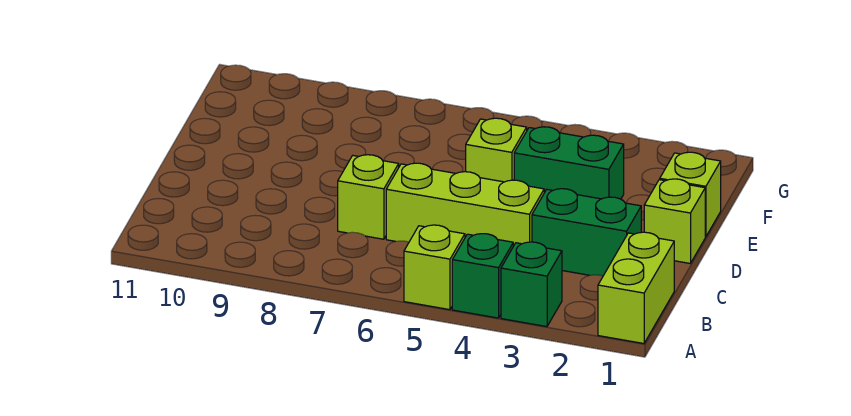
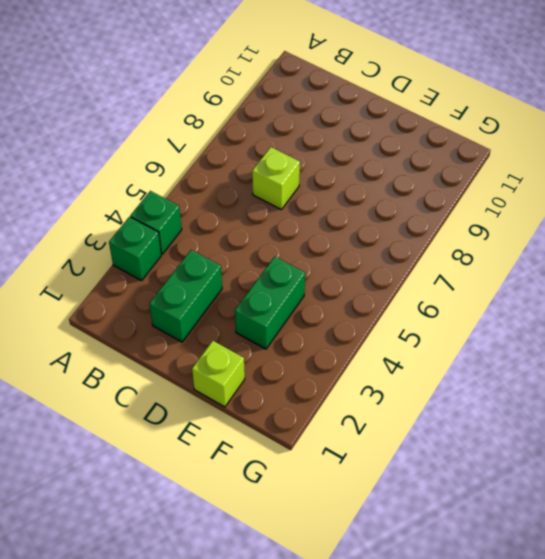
none -> lime brick A1:B1 level 1
none -> lime brick A5 level 1

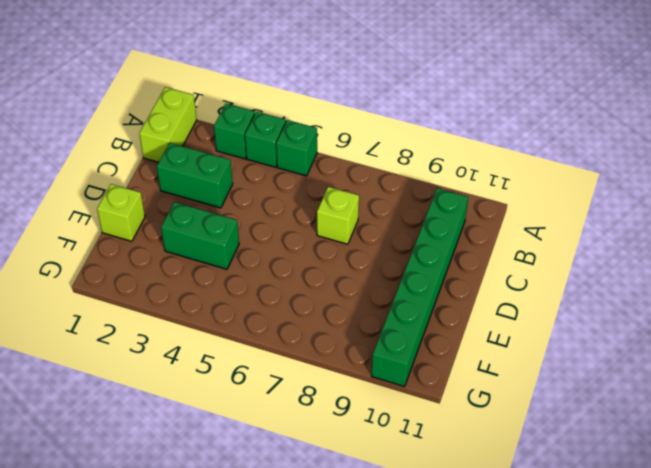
green brick A5 level 1 -> lime brick A5 level 1
green brick B10:G10 level 1 -> none
none -> lime brick C4:C6 level 1
none -> lime brick D1 level 1

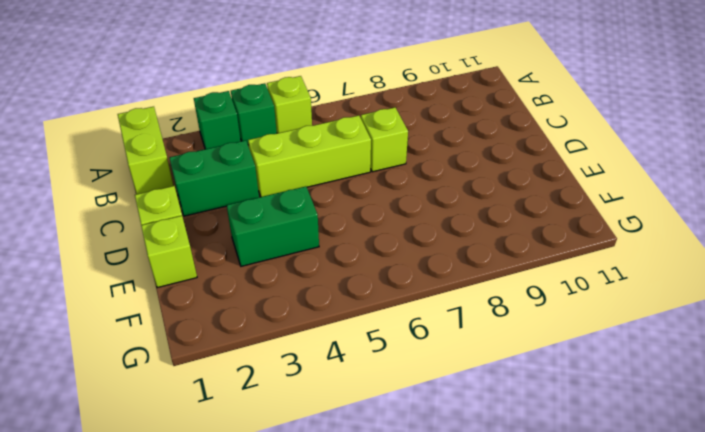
none -> lime brick E5 level 1

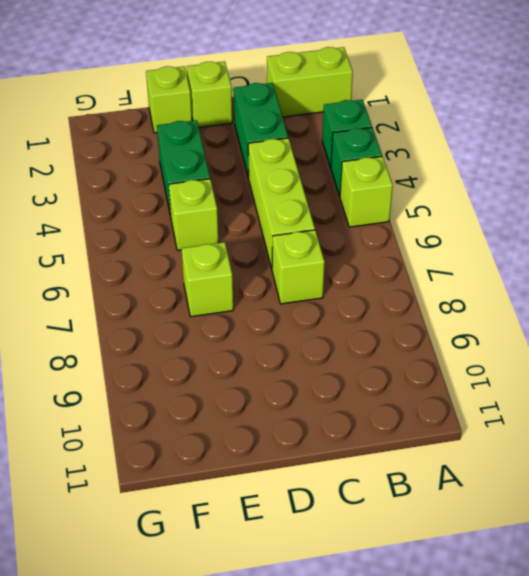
lime brick E7 level 1 -> none

